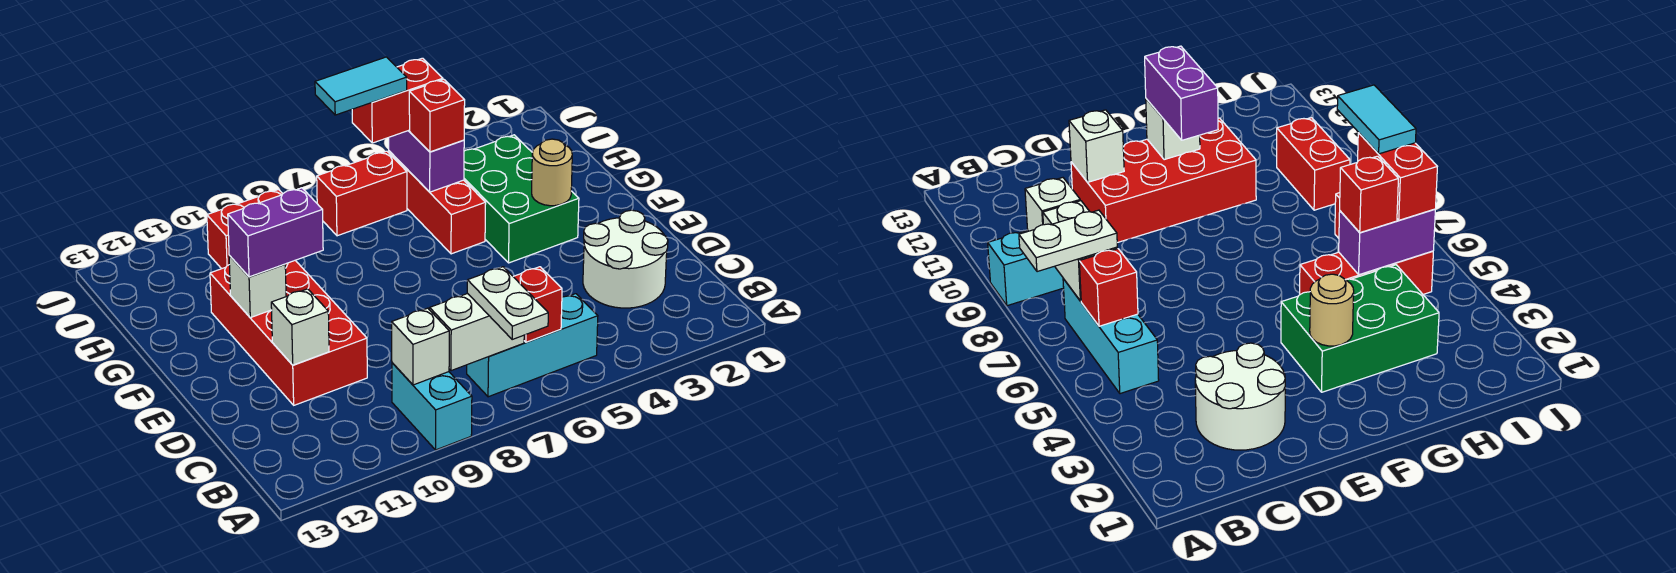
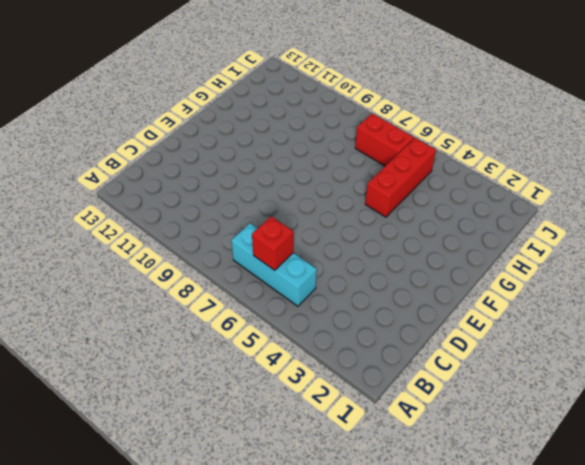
none -> cyan brick A9:B9 level 1
none -> white round brick C2:D3 level 1
none -> red brick D10:G11 level 1

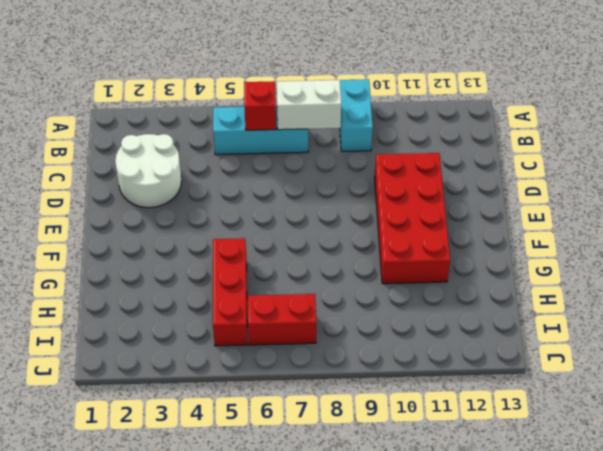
none -> green brick F3:H4 level 1
none -> red brick I9:I10 level 1
none -> white brick B9 level 2

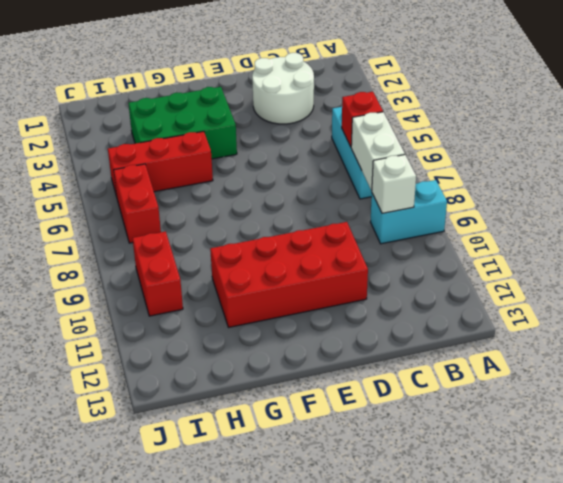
none -> white brick D11 level 2
none -> tan round brick F3 level 2
none -> white brick F11 level 2

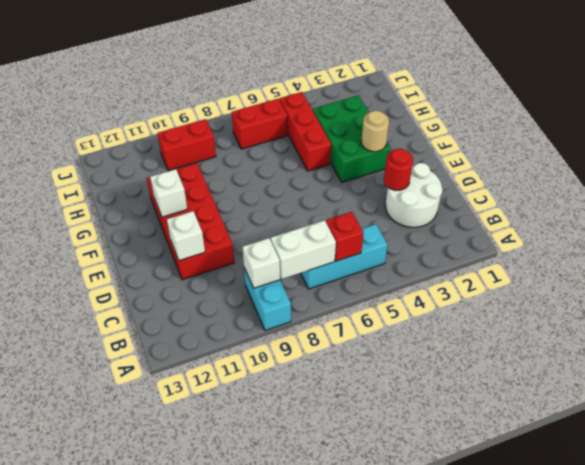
red round brick D3 level 2 -> none
none -> purple brick H5:I5 level 2
none -> white plate A7:B7 level 3
none -> purple brick F10:F11 level 3

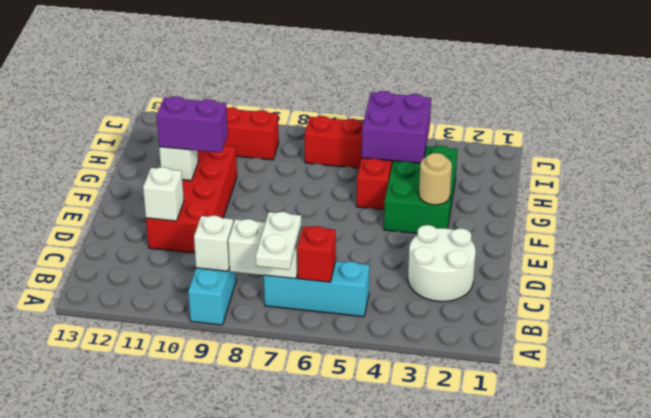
purple brick H4:I5 level 2 -> purple brick H5:I5 level 2
none -> red brick H5 level 3
none -> red brick I5:I6 level 3
none -> cyan tile I6:I7 level 4

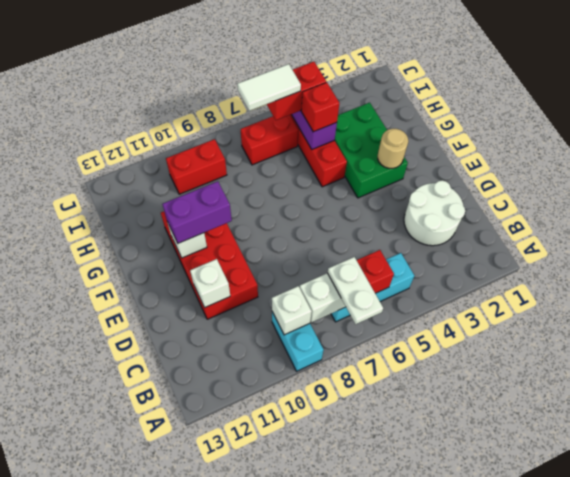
white tile I6:I7 level 4 -> cyan tile I6:I7 level 4

